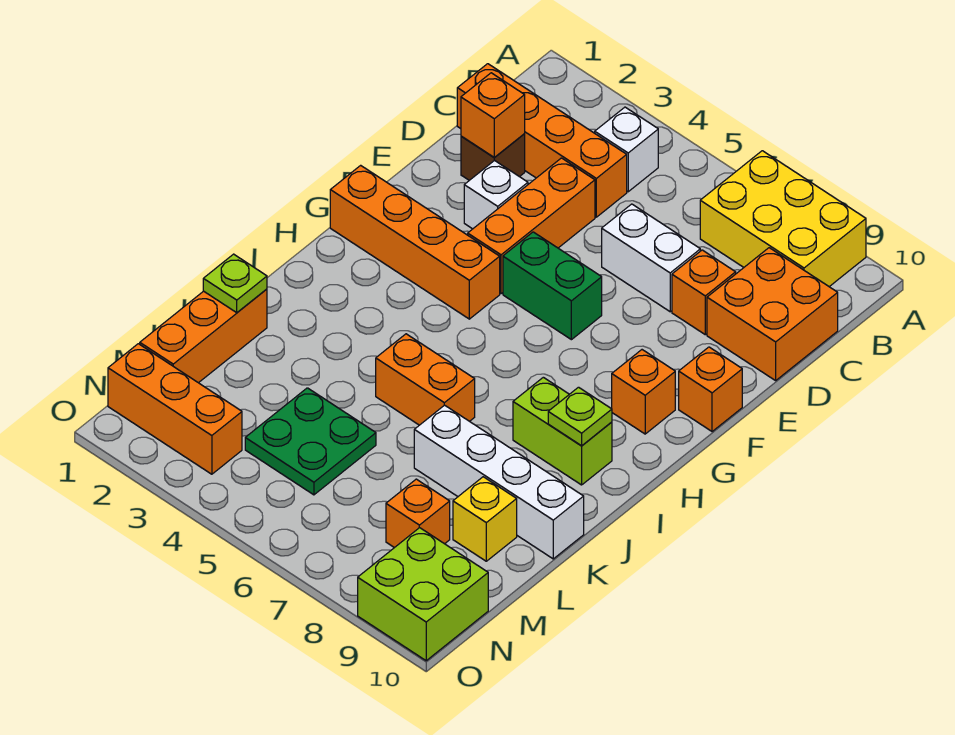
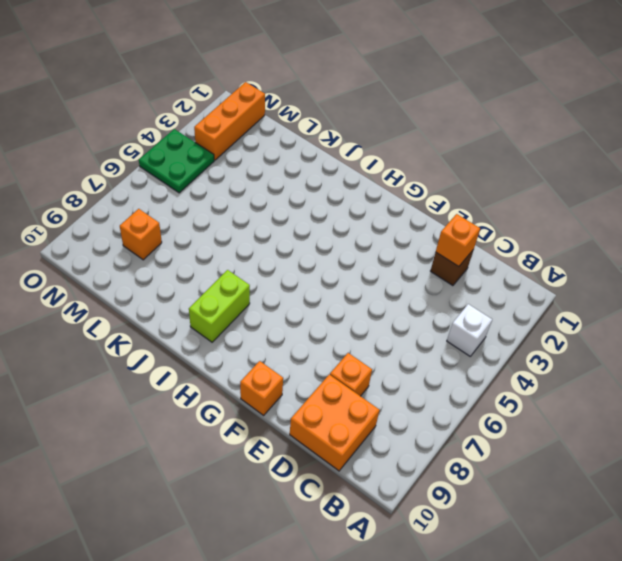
green plate N4:O5 level 1 -> green plate L4:M5 level 1
none -> yellow brick A7:B9 level 1
none -> orange brick C1:C4 level 1
none -> orange brick D4:F4 level 1

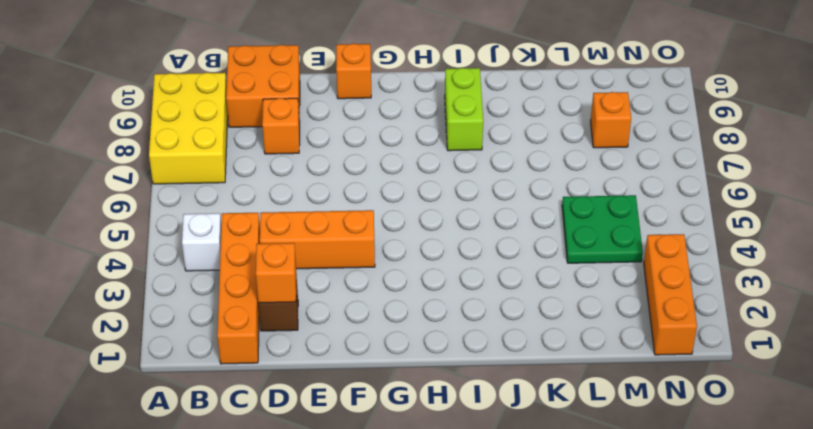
none -> white brick D6:D7 level 1
none -> white brick E3 level 1
none -> green brick F5:F6 level 1

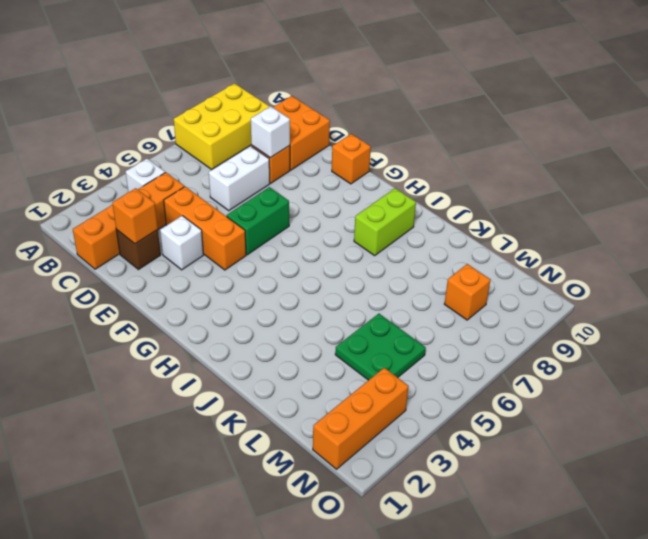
white brick D8 level 2 -> none
none -> orange brick G1:G4 level 1
none -> orange brick G9 level 1
none -> orange brick J5:J6 level 1

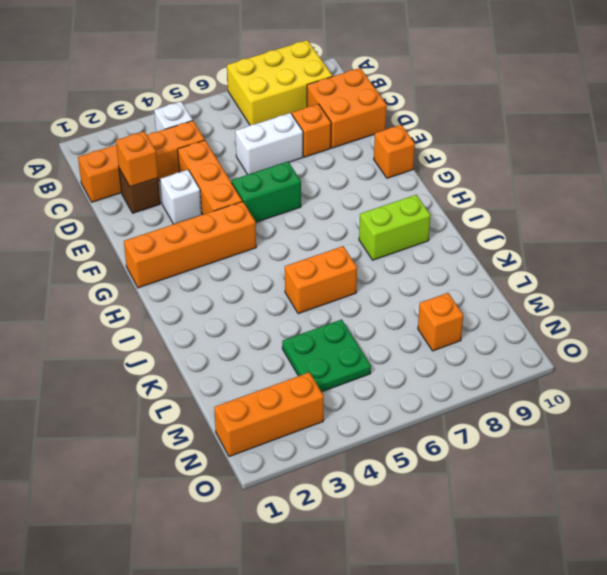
none -> orange brick G9 level 1
none -> orange brick K1:M1 level 1
none -> white brick K7:K10 level 1

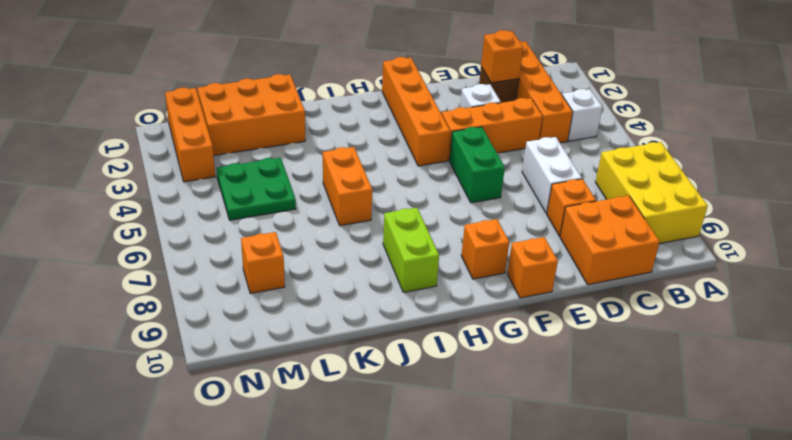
orange brick K1:M2 level 1 -> orange brick K1:M1 level 1
none -> white brick K7:K10 level 1
none -> yellow brick L9 level 1
none -> lime brick N9:O10 level 1

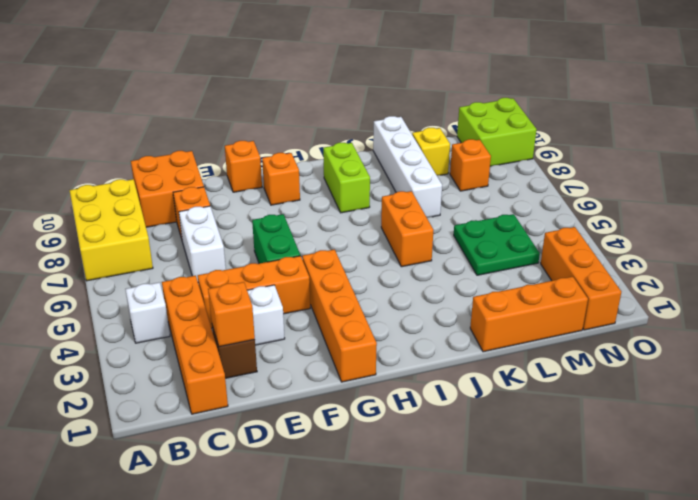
none -> lime plate I9 level 2
none -> lime plate K1 level 2

